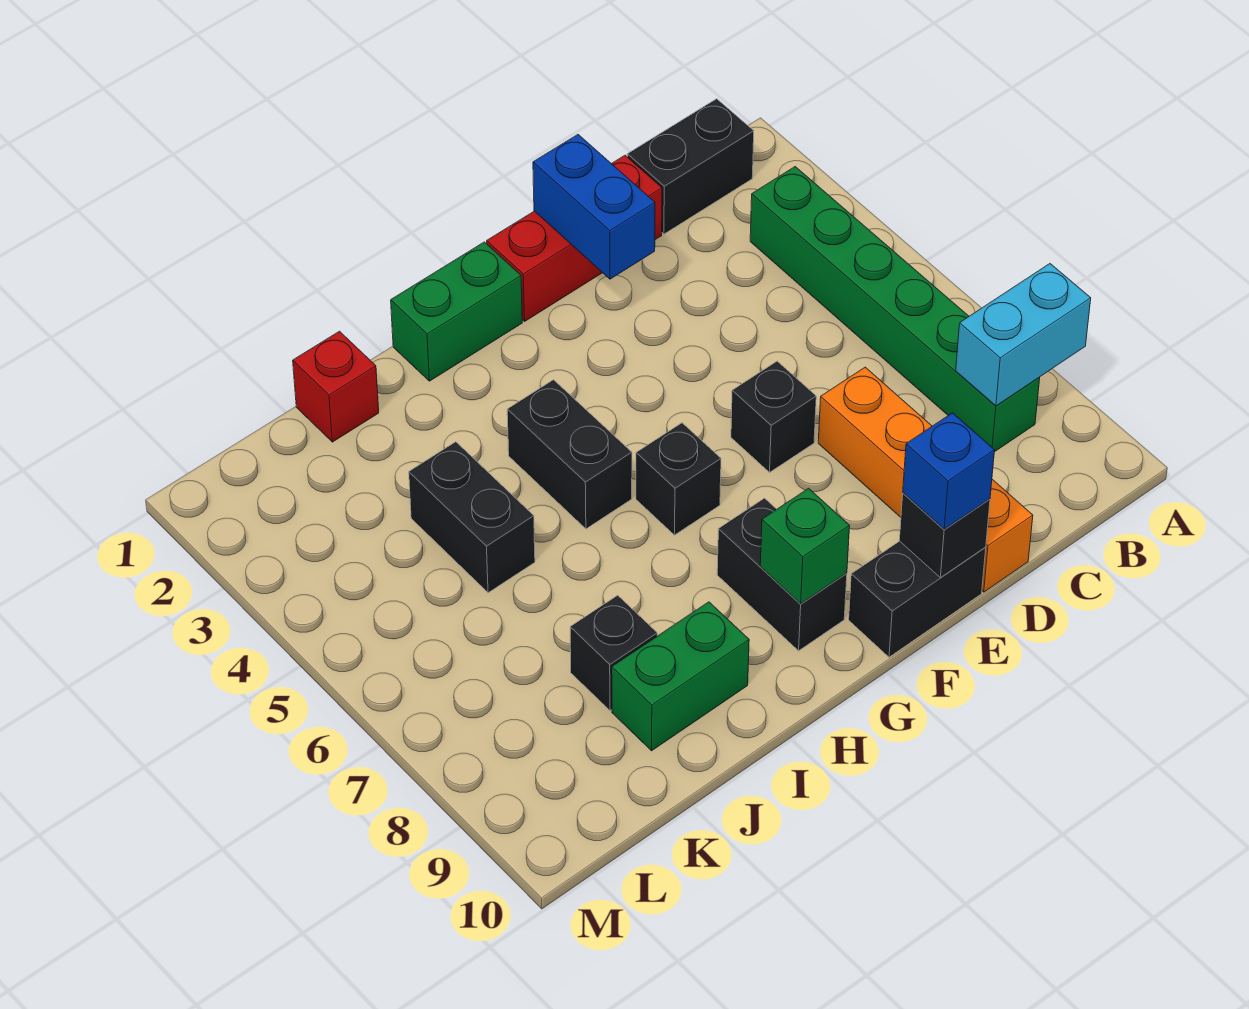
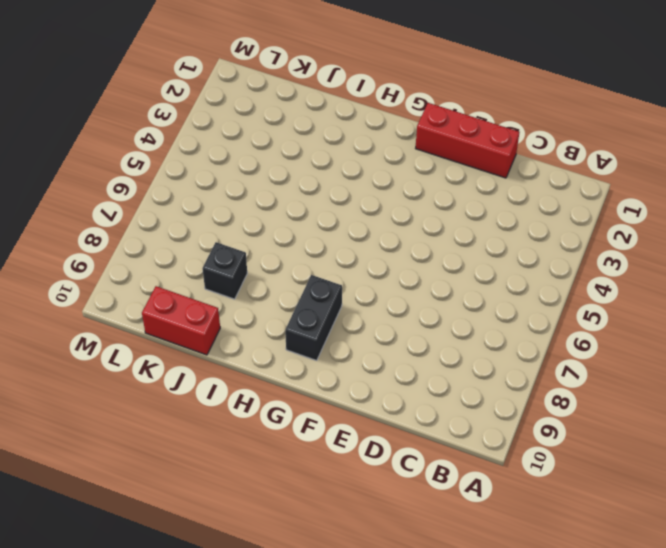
red brick J10:K10 level 1 -> none
none -> black brick B1:C1 level 1
none -> green brick B3:B8 level 1
none -> orange brick D7:D10 level 1

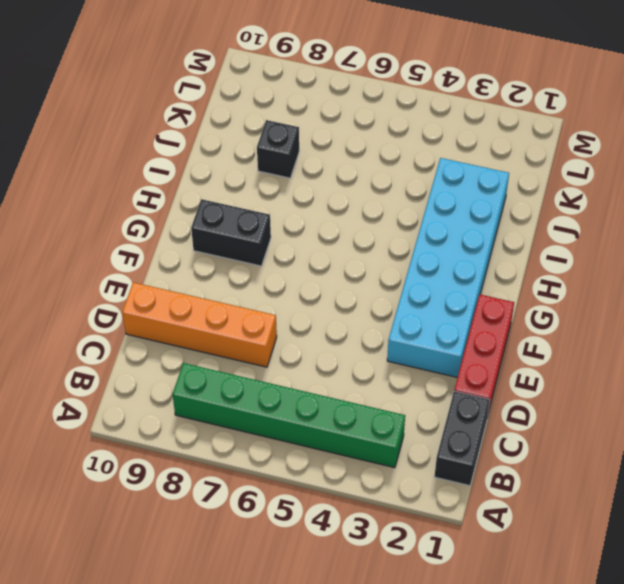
cyan brick E2:J3 level 1 -> none
none -> black brick E6 level 1
none -> black brick E10:F10 level 1
none -> green brick G1:H1 level 1

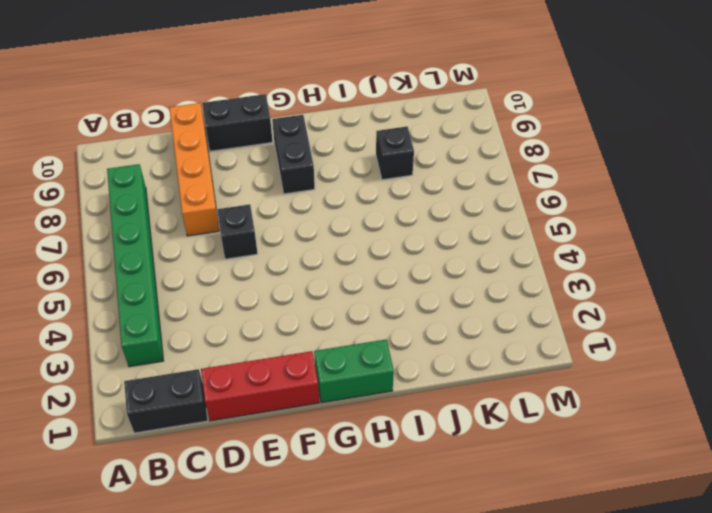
none -> black brick G6 level 1
none -> black brick H4:H5 level 1
none -> green brick I9:J9 level 1

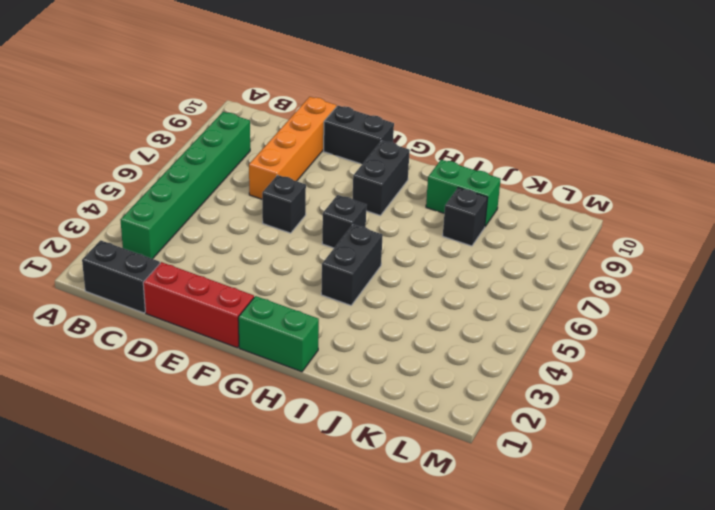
none -> red brick J1 level 1
none -> black brick J4:J5 level 1
none -> cyan brick A8:B8 level 2

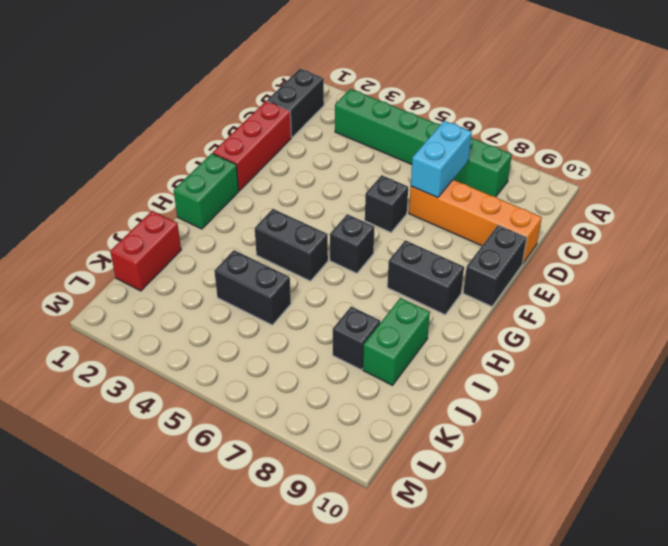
cyan brick C7:D7 level 2 -> cyan brick A8:B8 level 2
red brick J1:K1 level 1 -> red brick J1 level 1
none -> blue brick E1:E2 level 2
none -> black brick E10 level 2
none -> green brick G9 level 2

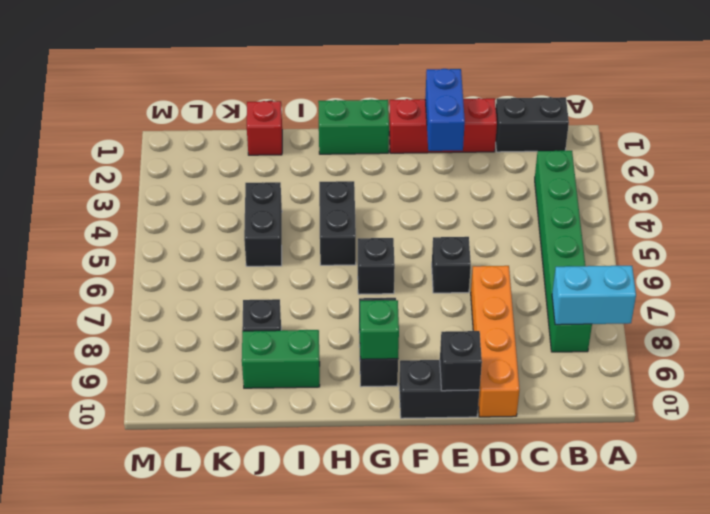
none -> blue brick E10 level 3

